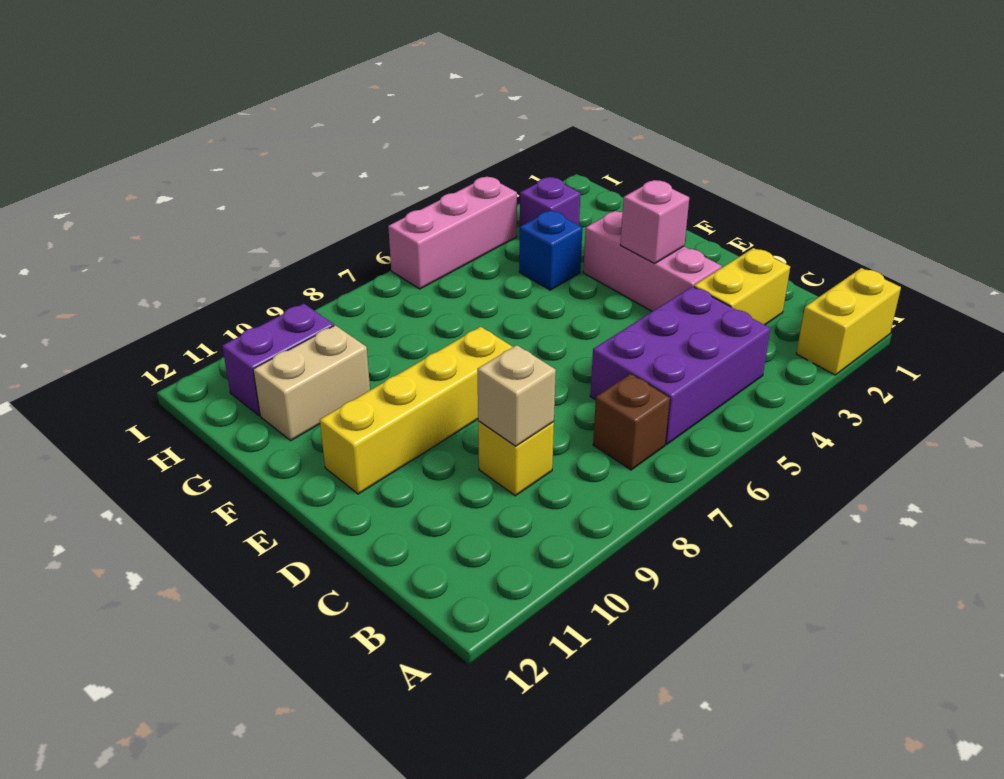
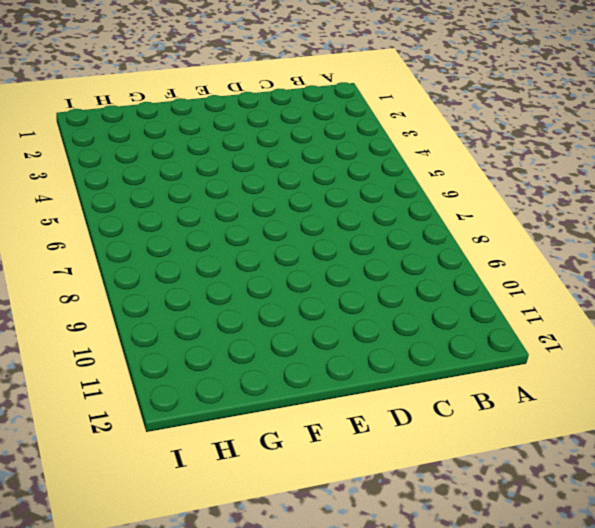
none -> yellow brick A1:A2 level 1
none -> purple brick B4:C6 level 1
none -> brown brick B7 level 1

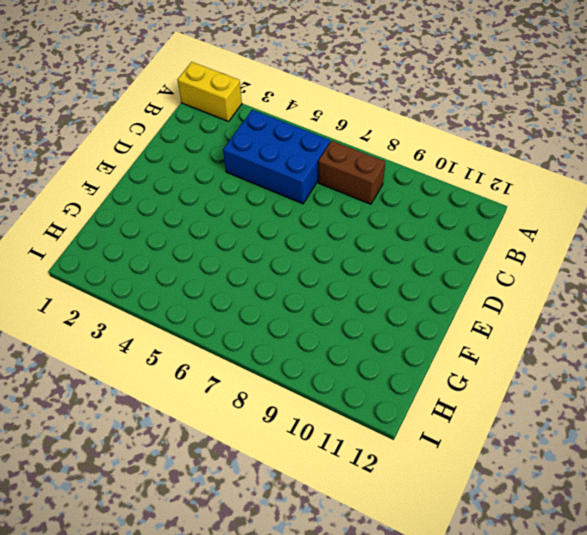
blue brick B4:C6 level 1 -> purple brick B4:C6 level 1
brown brick B7:B8 level 1 -> brown brick B7 level 1
none -> yellow brick C2:C3 level 1
none -> yellow brick C9 level 1
none -> pink brick D3:F3 level 1

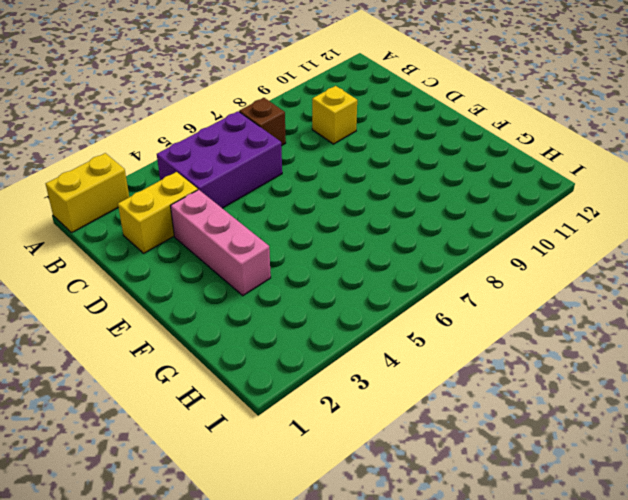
none -> yellow brick E8:E11 level 1
none -> blue brick G4 level 1
none -> tan brick G10:G11 level 1

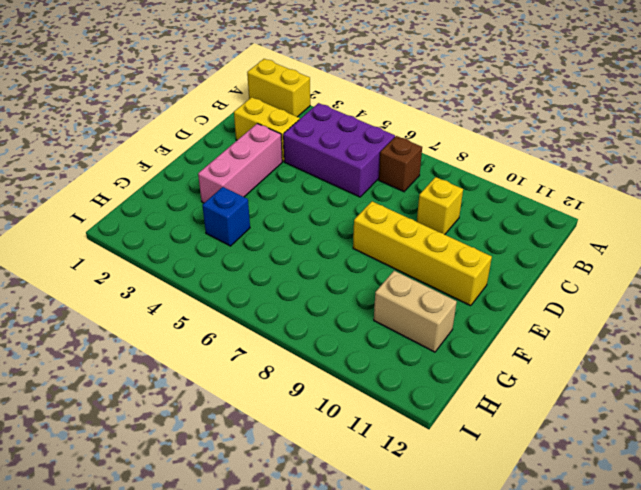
none -> purple brick H3 level 1
none -> purple brick H10:H11 level 1
none -> pink brick I4:I6 level 1

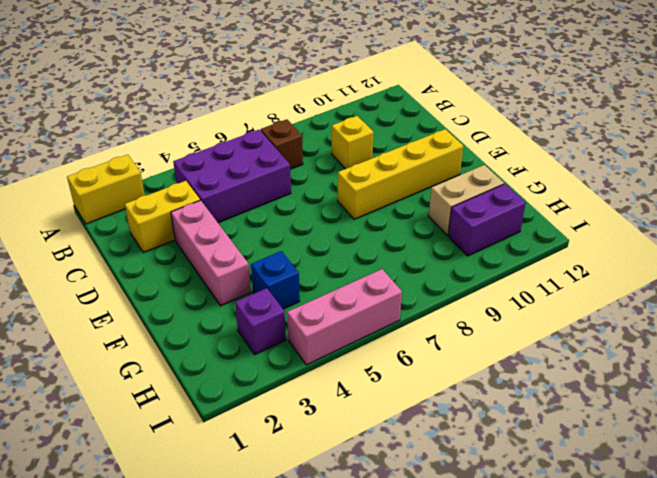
none -> tan brick C9 level 2
none -> pink brick E3 level 2

